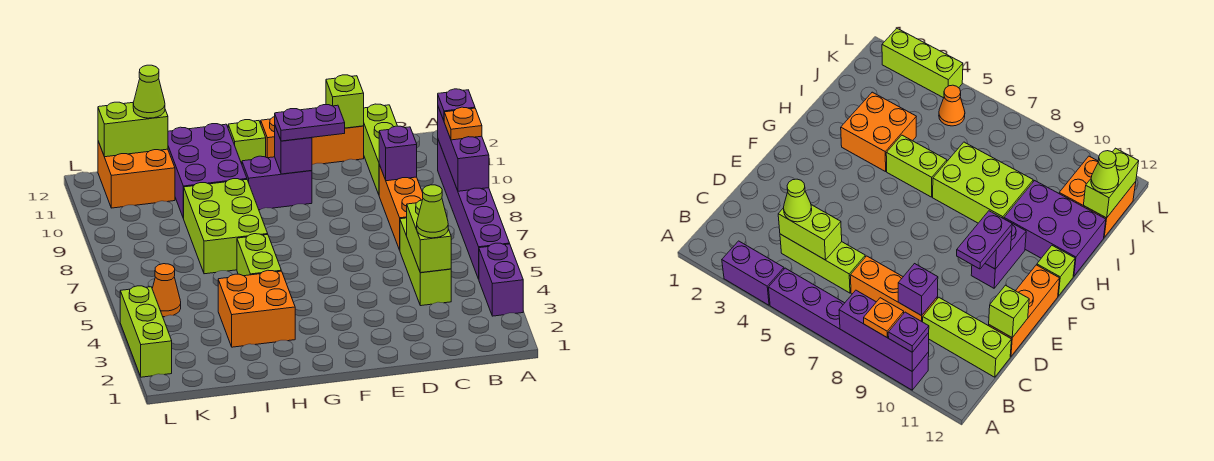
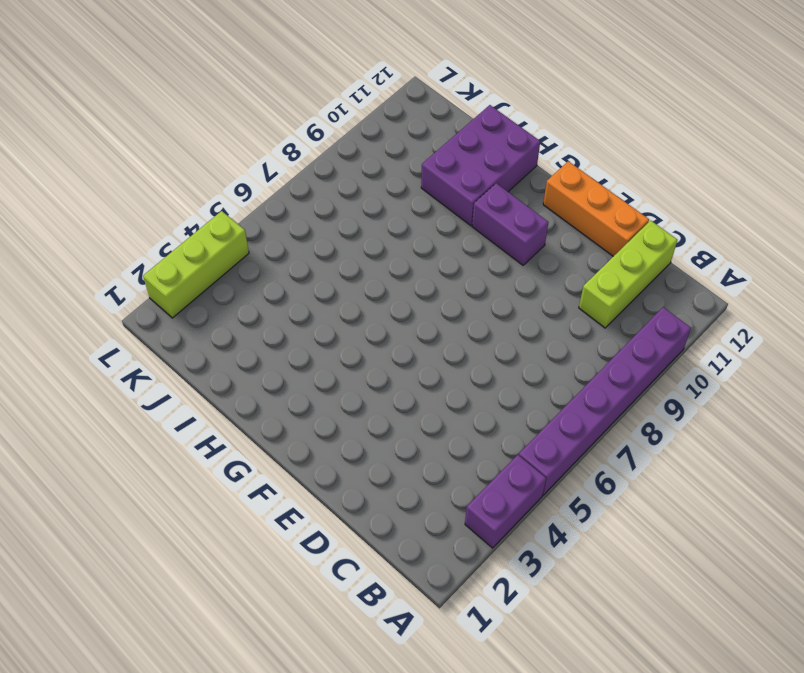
none -> lime brick C4:C6 level 1
none -> orange brick C7:C9 level 1
none -> lime brick G12 level 1

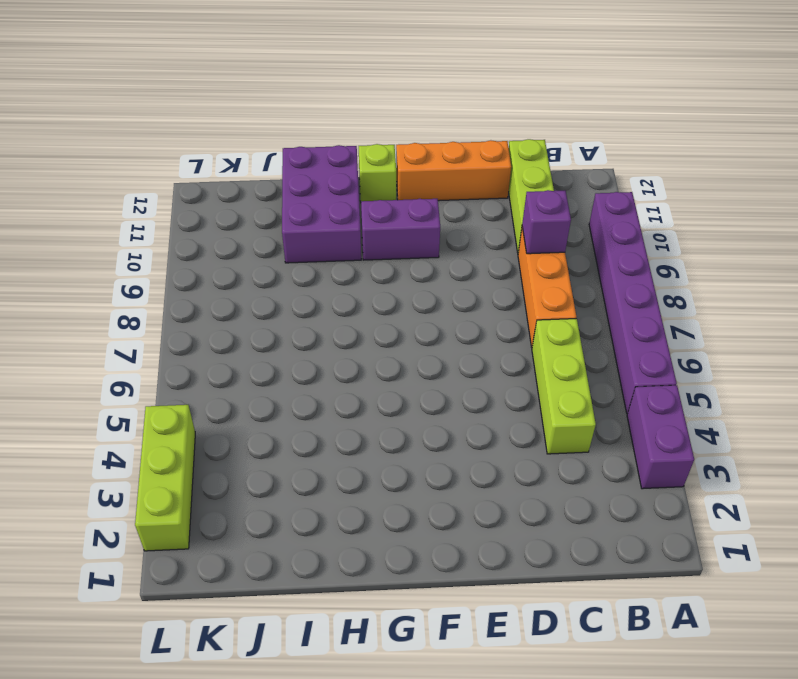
none -> orange brick H3:I4 level 1
none -> lime brick H5:H6 level 1
none -> lime brick H7:I9 level 1

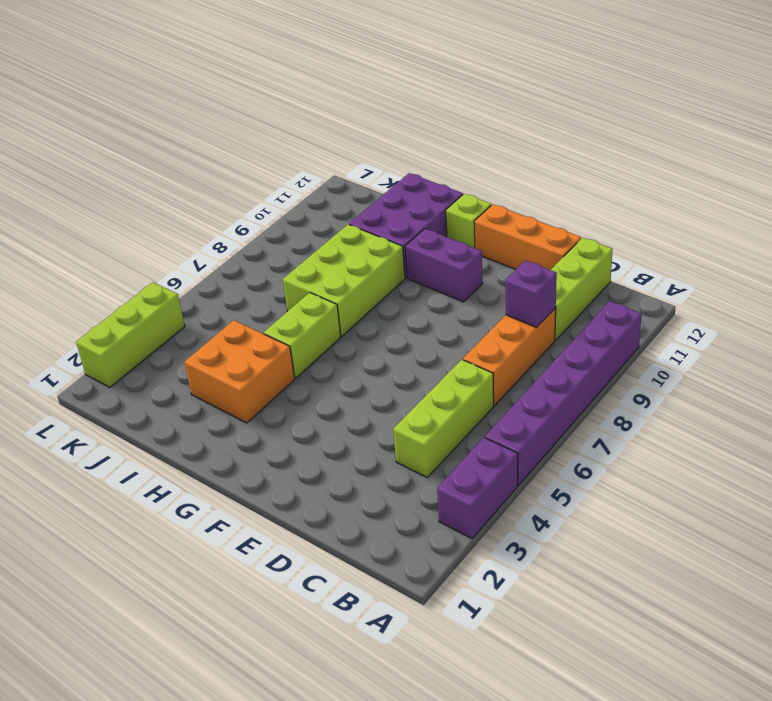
none -> orange brick J11:K12 level 1
none -> orange cone K5 level 1
none -> purple brick A8:A10 level 2

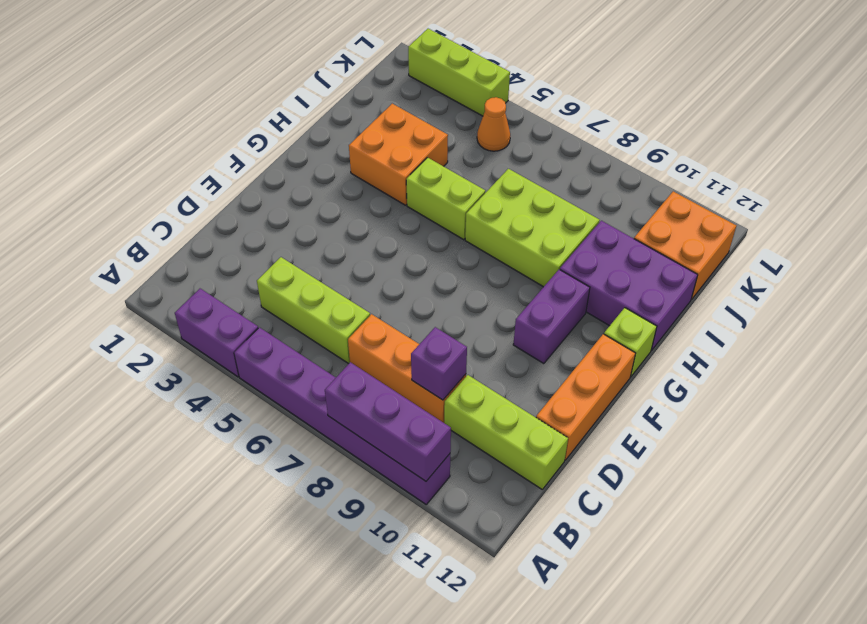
none -> lime brick C4:C5 level 2
none -> lime brick D12 level 2
none -> purple brick F10 level 2

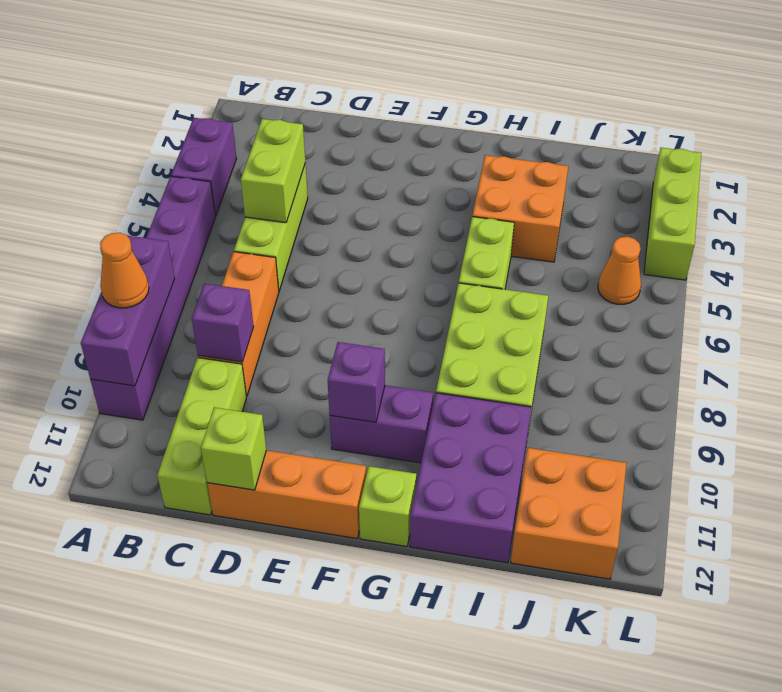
orange cone A9 level 3 -> orange plate A9 level 3
none -> lime brick J12:K12 level 2
none -> purple plate A10 level 3
none -> lime cone C4 level 3

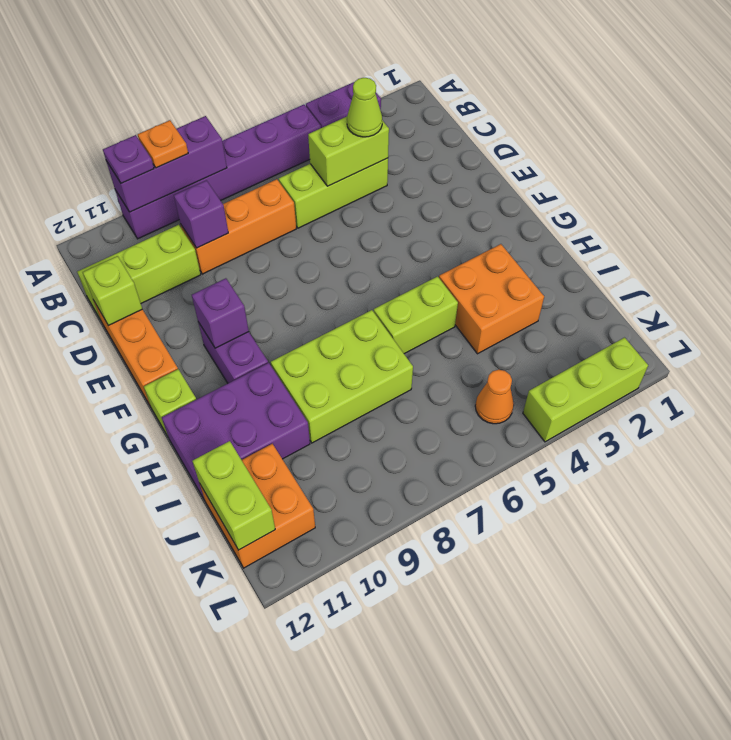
none -> purple plate E10:F10 level 3
none -> lime cone J12 level 3

